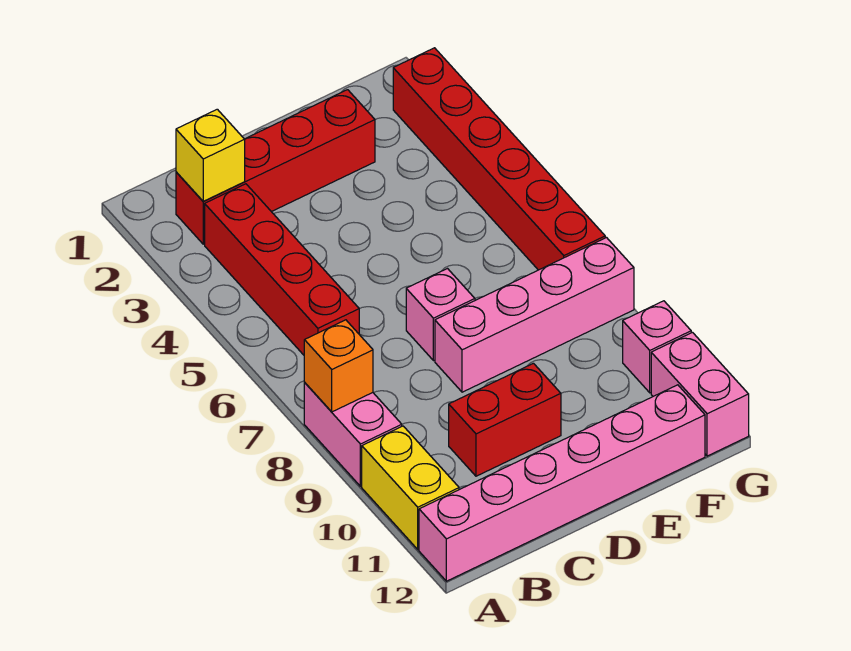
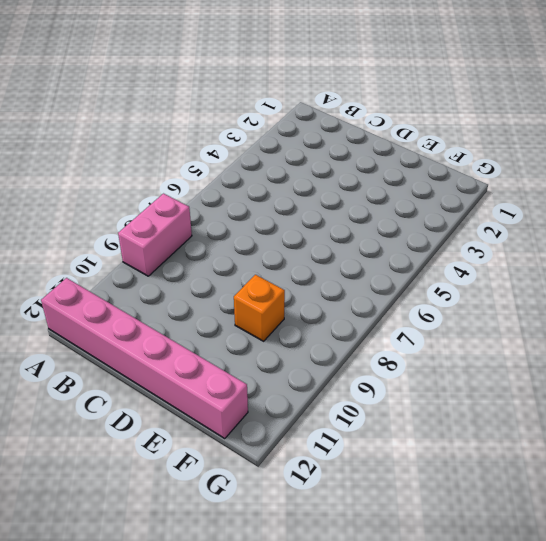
orange brick E9 level 1 -> orange brick A8 level 2
none -> yellow brick A10:A11 level 1
none -> red brick B2:E2 level 1
none -> red brick B3:B6 level 1

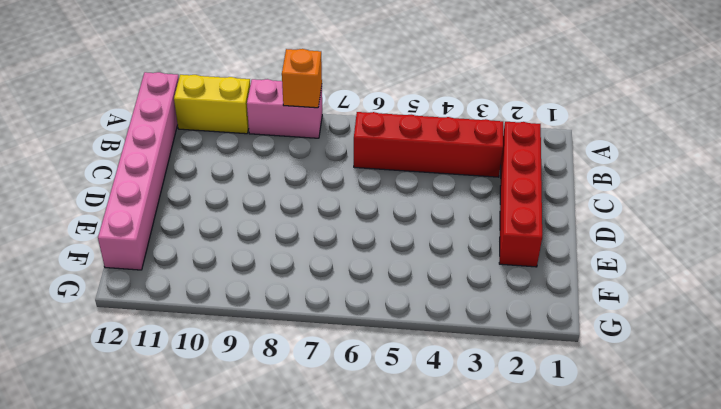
none -> red brick C10:D10 level 1
none -> pink brick D7 level 1
none -> pink brick D8:G8 level 1

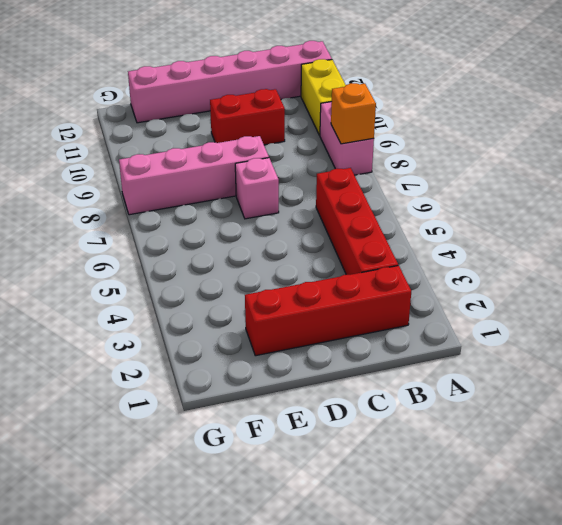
none -> red brick G2:G7 level 1
none -> pink brick G10 level 1
none -> pink brick G11:G12 level 1

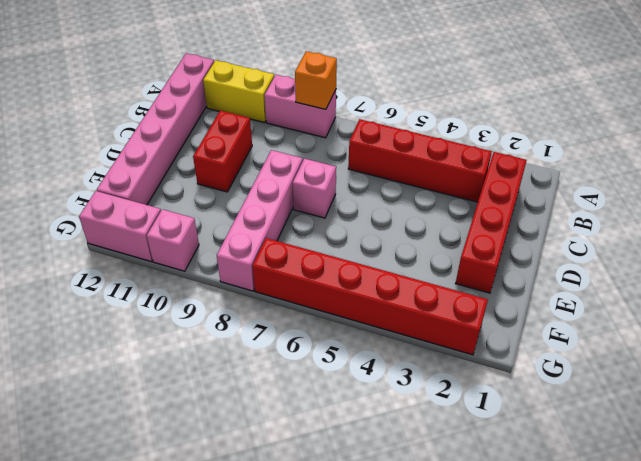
none -> yellow brick B2 level 2

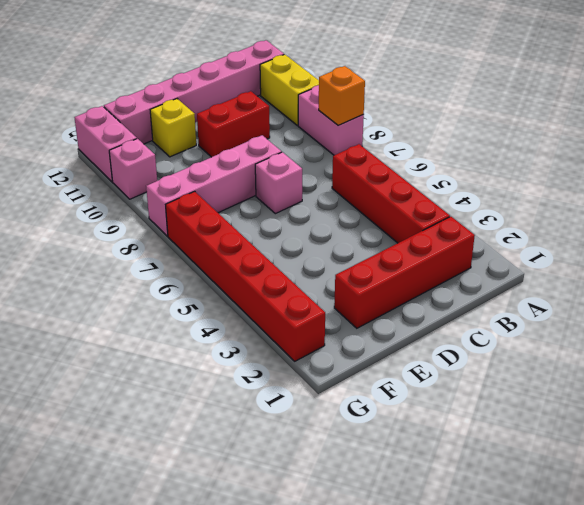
yellow brick E11 level 1 -> yellow brick B2 level 2

